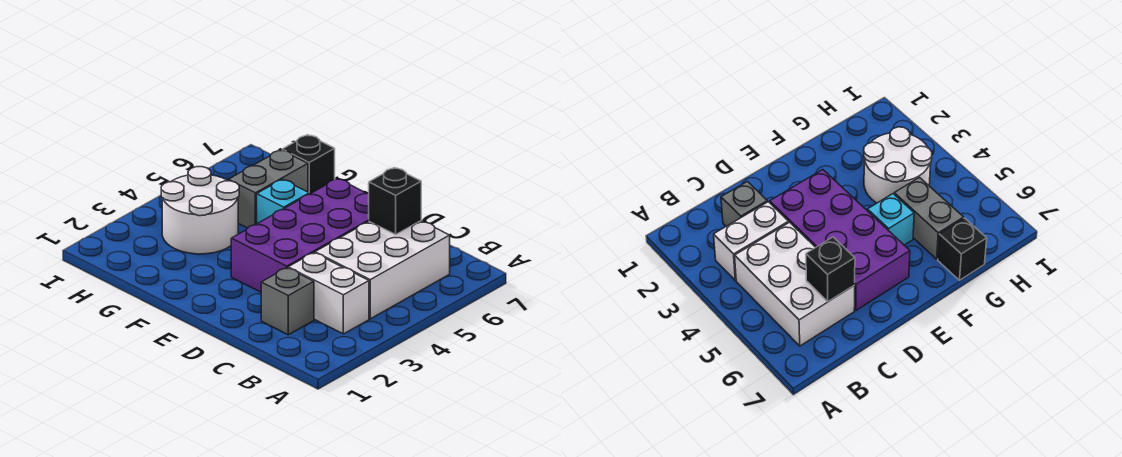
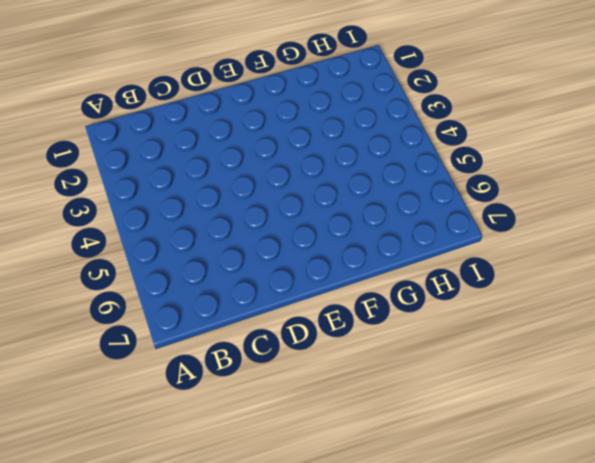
none -> white brick B3:C3 level 1
none -> white brick B4:C6 level 1

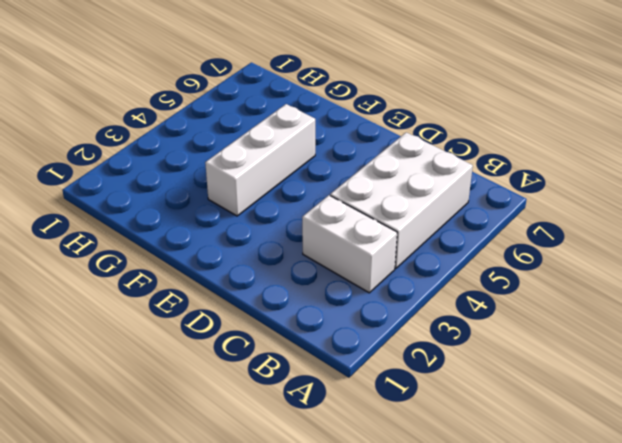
white brick F3:F5 level 1 -> cyan brick F5 level 1
none -> grey brick C2 level 1
none -> purple brick D3:E6 level 1

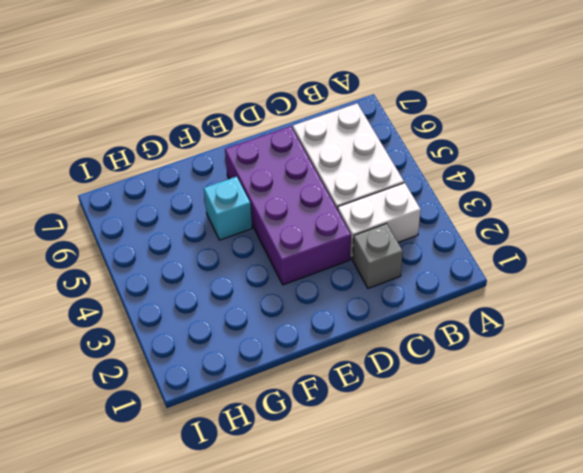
none -> white round brick G3:H4 level 1
none -> grey brick G5:G6 level 1

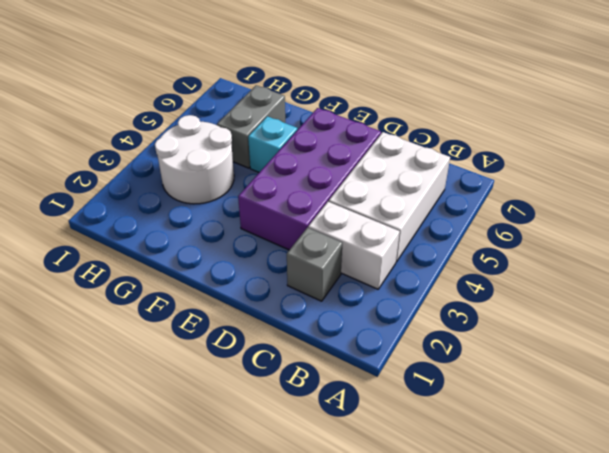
none -> black brick G7 level 1
none -> black brick C6 level 2

